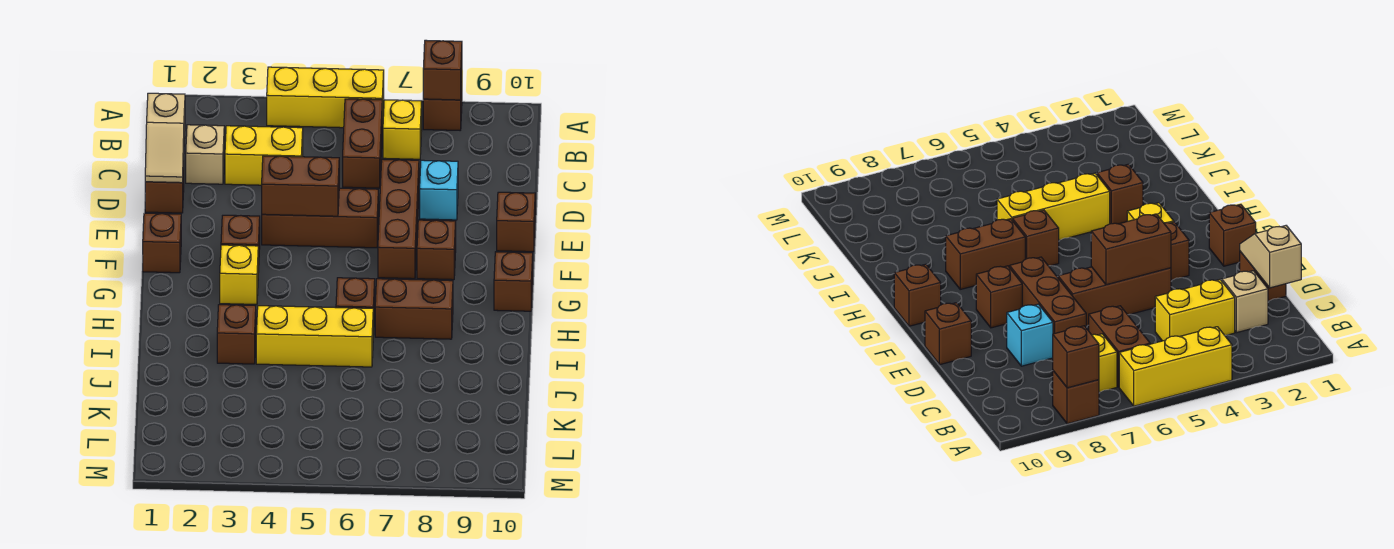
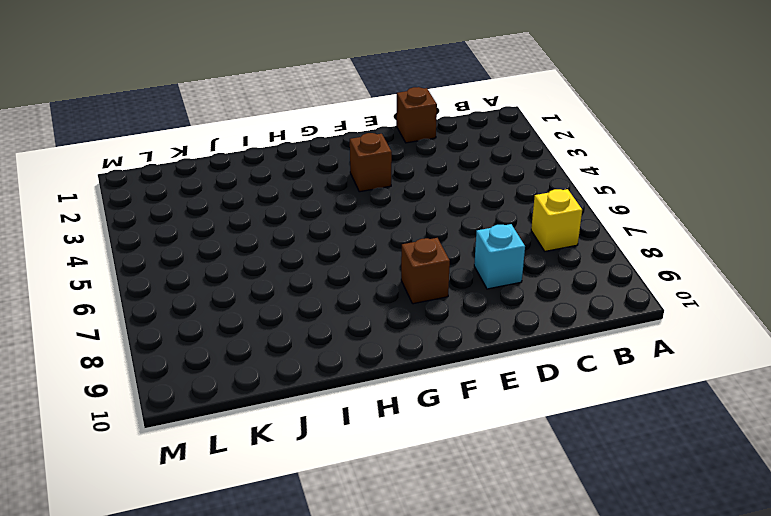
none -> yellow brick A4:A6 level 1
none -> brown brick A8 level 1
none -> brown brick B6:C6 level 1

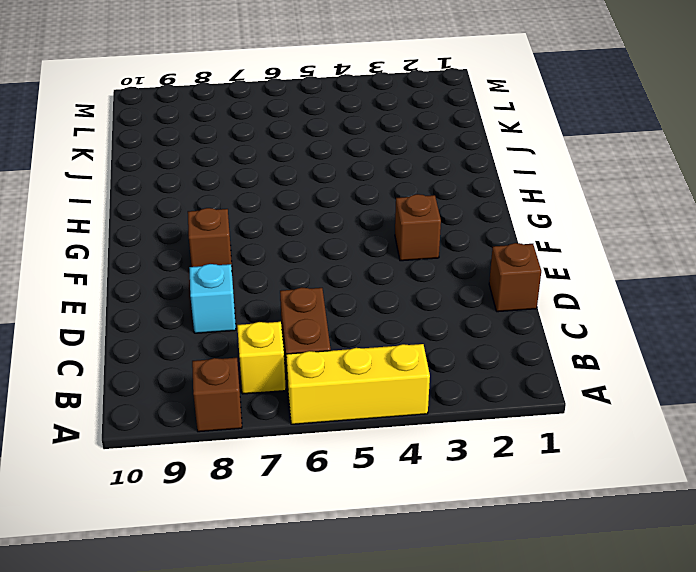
none -> tan brick C2 level 1
none -> yellow brick C3:C4 level 1
none -> brown brick D7:F7 level 1

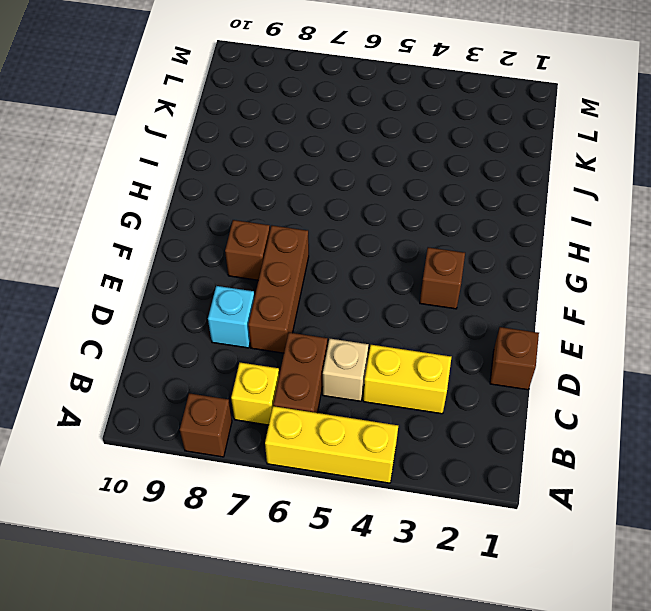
tan brick C5 level 1 -> tan brick C2 level 1
none -> brown brick E4:E6 level 1
none -> brown brick E10 level 1
none -> brown brick F1 level 1

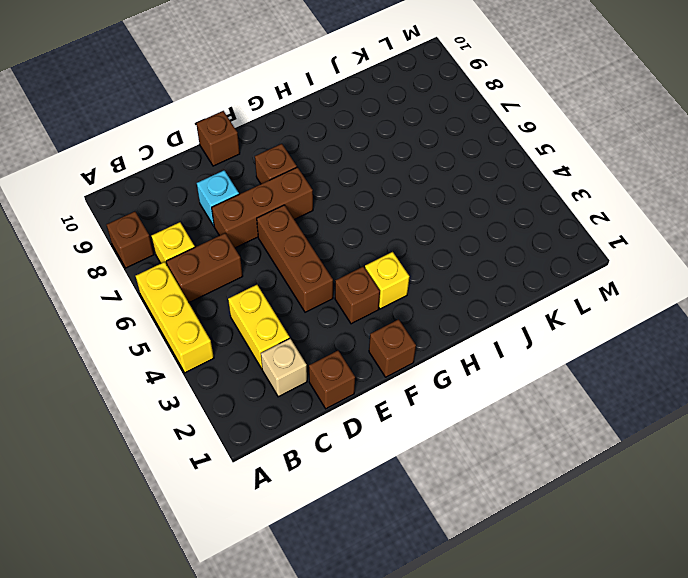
none -> brown brick G10 level 1
none -> brown brick H6 level 1
none -> brown brick H7:H8 level 1

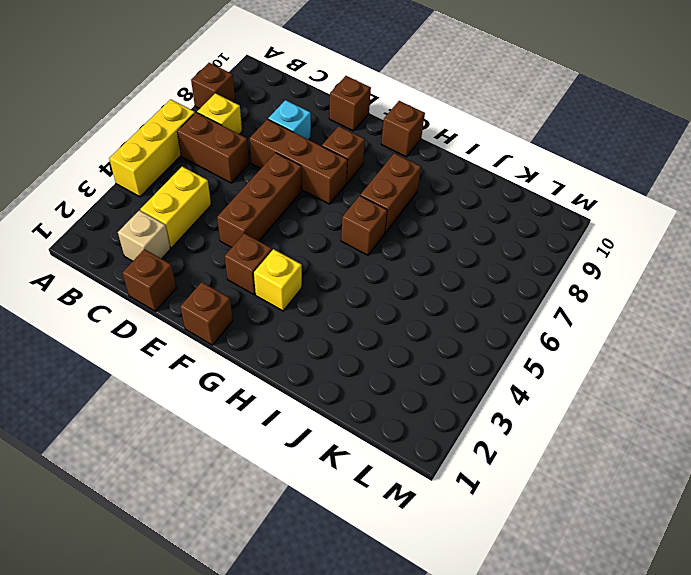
none -> brown brick I3 level 1
none -> yellow brick I4:I6 level 1
none -> brown brick A8 level 2

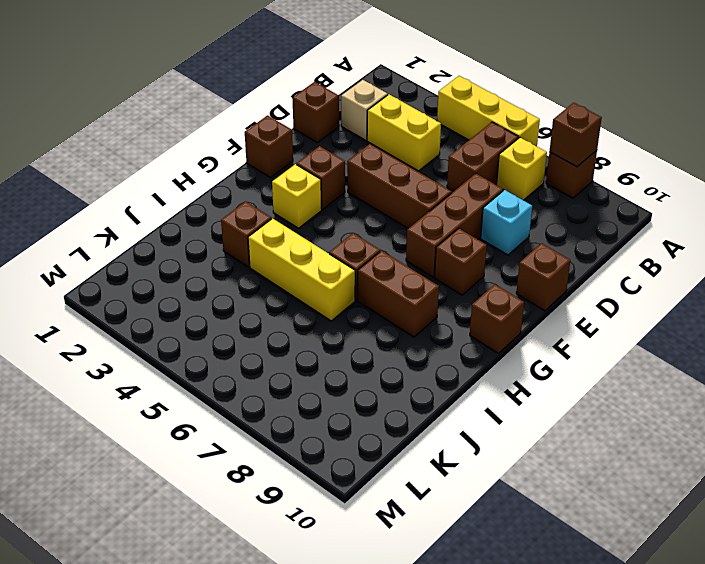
none -> tan slope C1:D1 level 2 top C
none -> brown brick E4:E5 level 2

